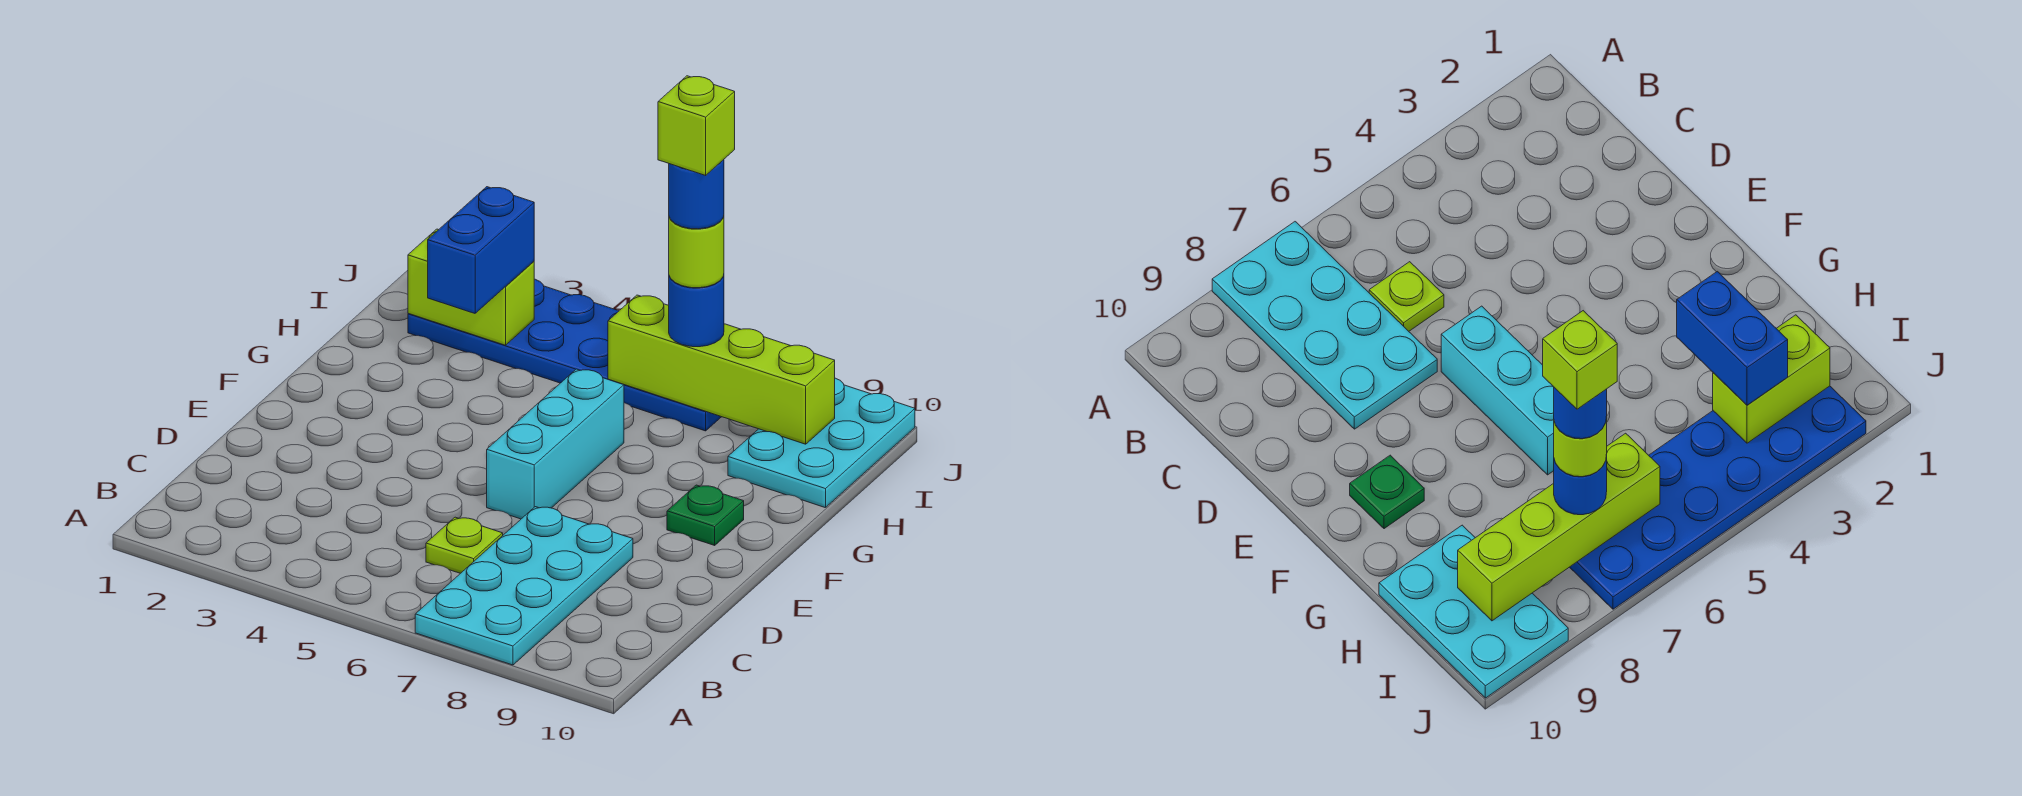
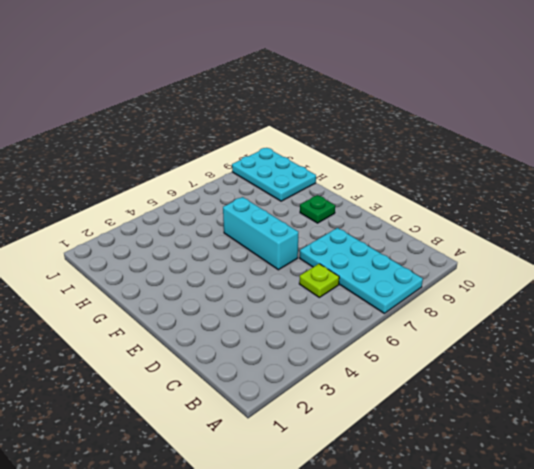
none -> blue plate I2:J7 level 1
none -> lime brick I2:I3 level 2
none -> lime brick I6:I9 level 2

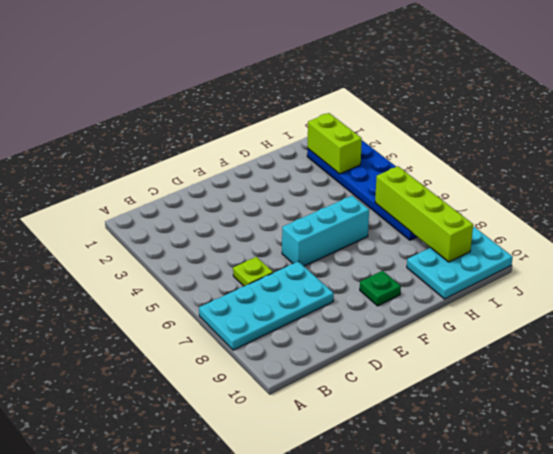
none -> blue brick H3:I3 level 3
none -> blue round brick I7 level 3
none -> lime round brick I7 level 4

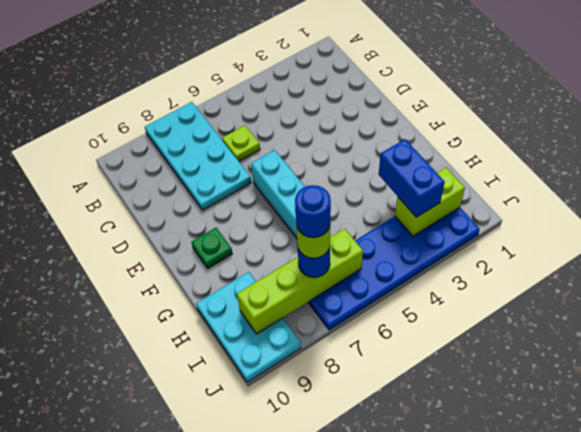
none -> lime brick I7 level 6

